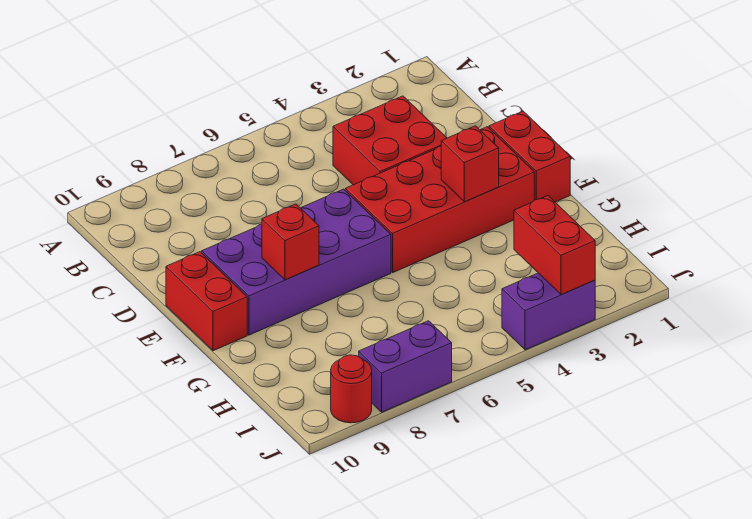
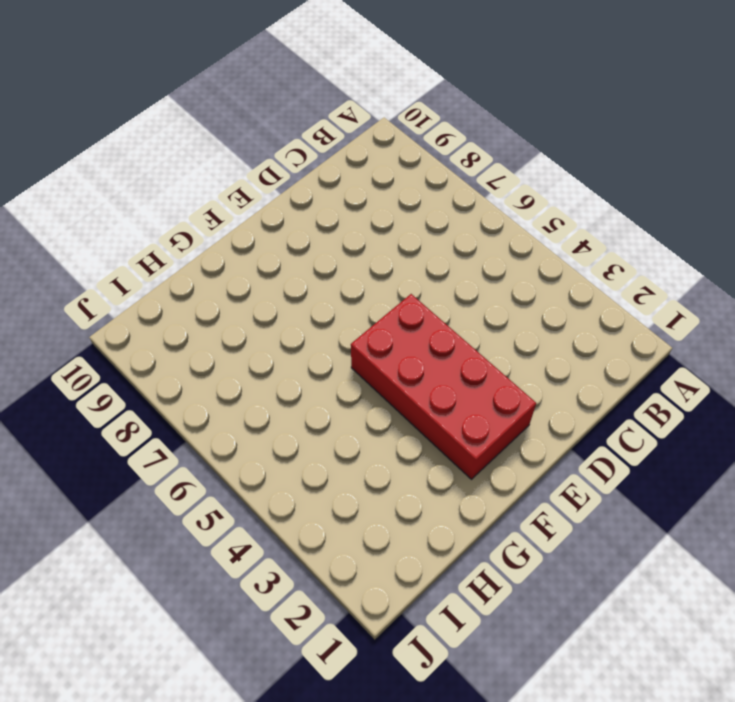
none -> red brick C3:D4 level 1
none -> red brick E1:F1 level 1

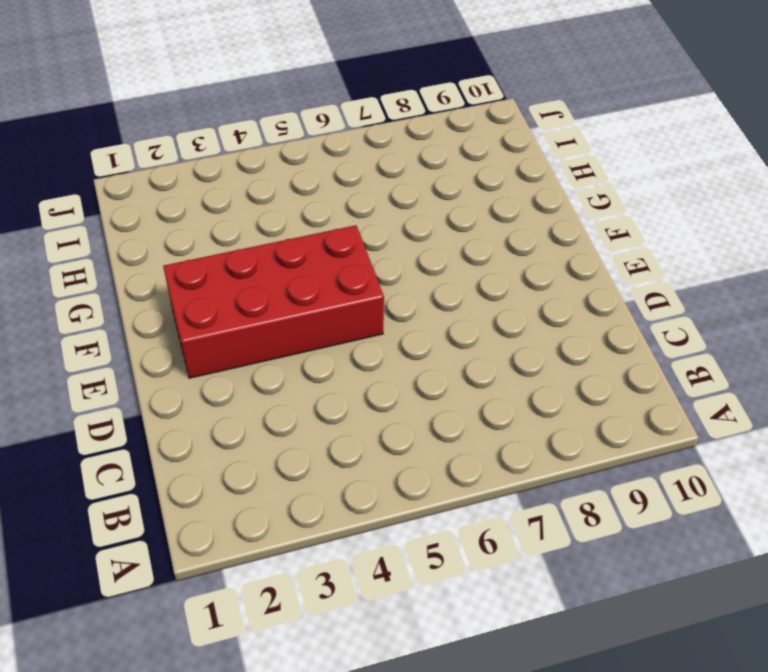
none -> red brick C3:D4 level 1
none -> red brick E1:F1 level 1

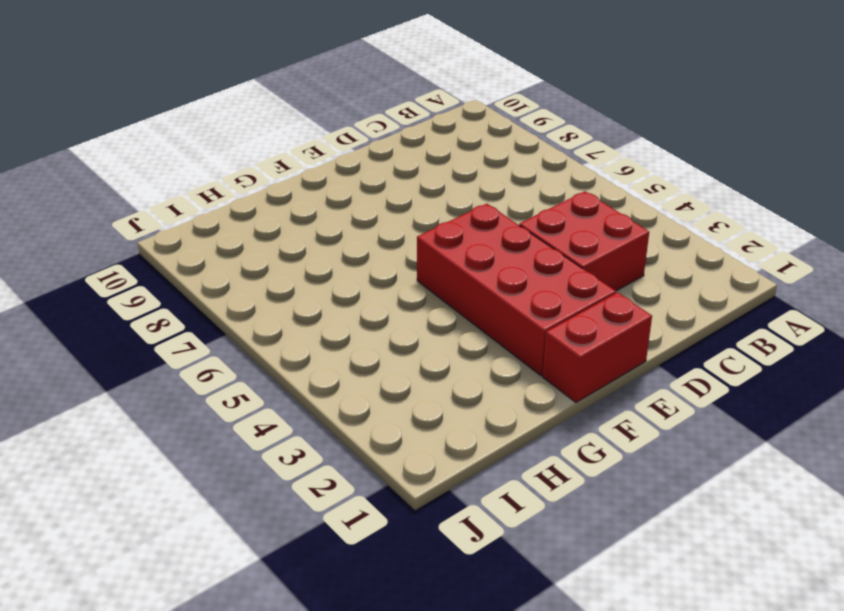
none -> purple brick E6:F9 level 1
none -> red brick E10:F10 level 1

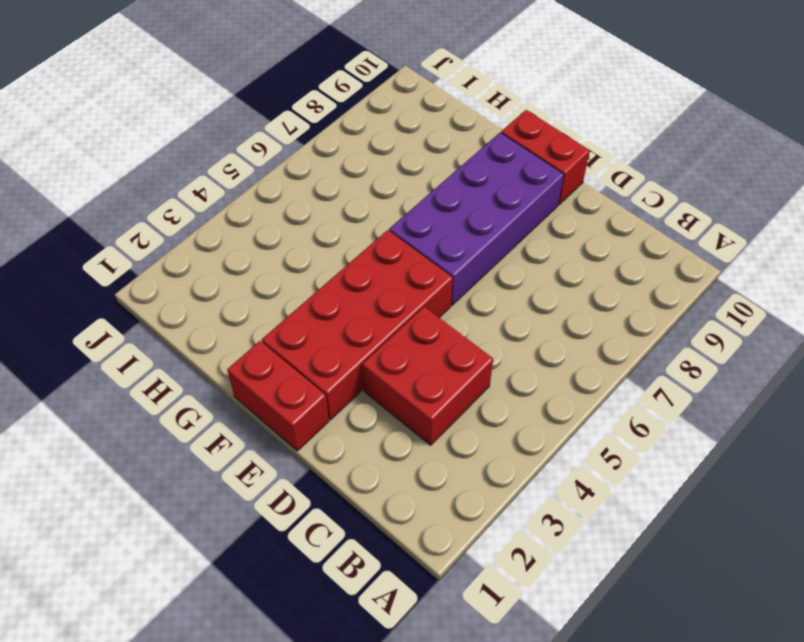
none -> purple brick J3:J4 level 1
none -> purple brick J7:J8 level 1

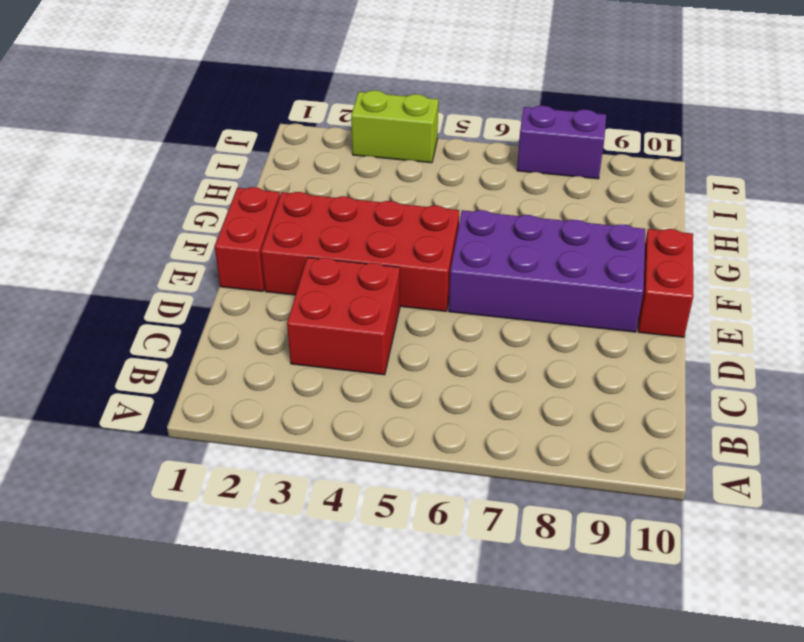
lime brick J3:J4 level 1 -> purple brick J3:J4 level 1
none -> red round brick J9 level 1
none -> red brick F3 level 2

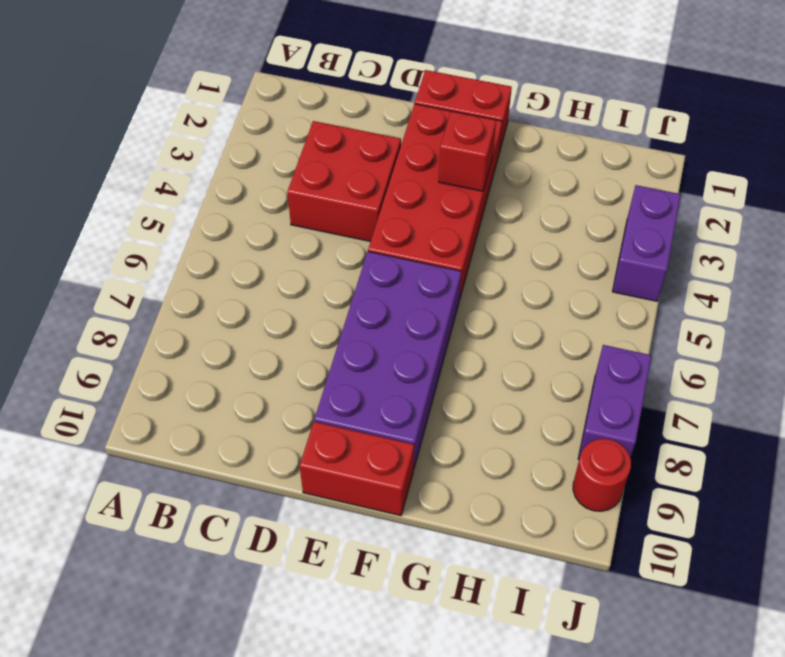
none -> red brick F8 level 2
none -> red brick I3:J3 level 2

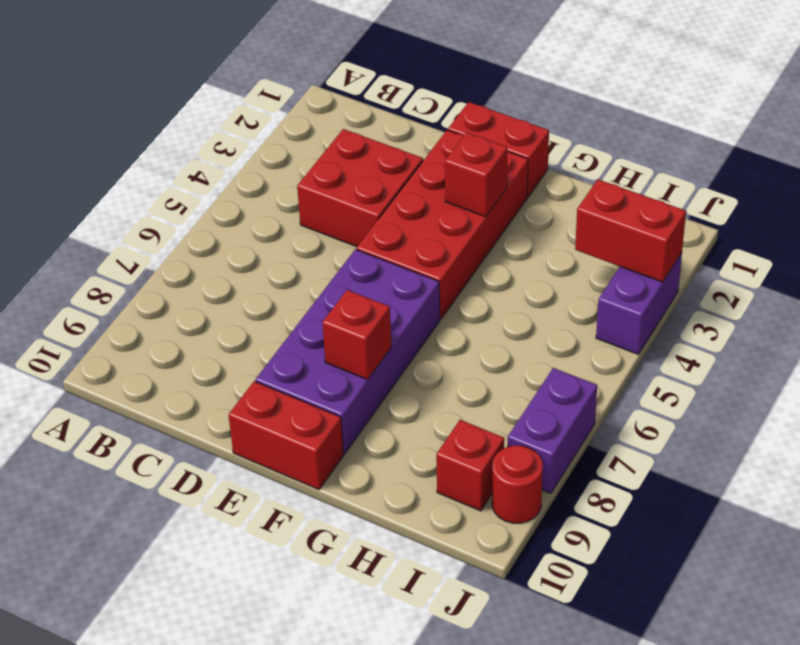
red brick I9 level 1 -> none

